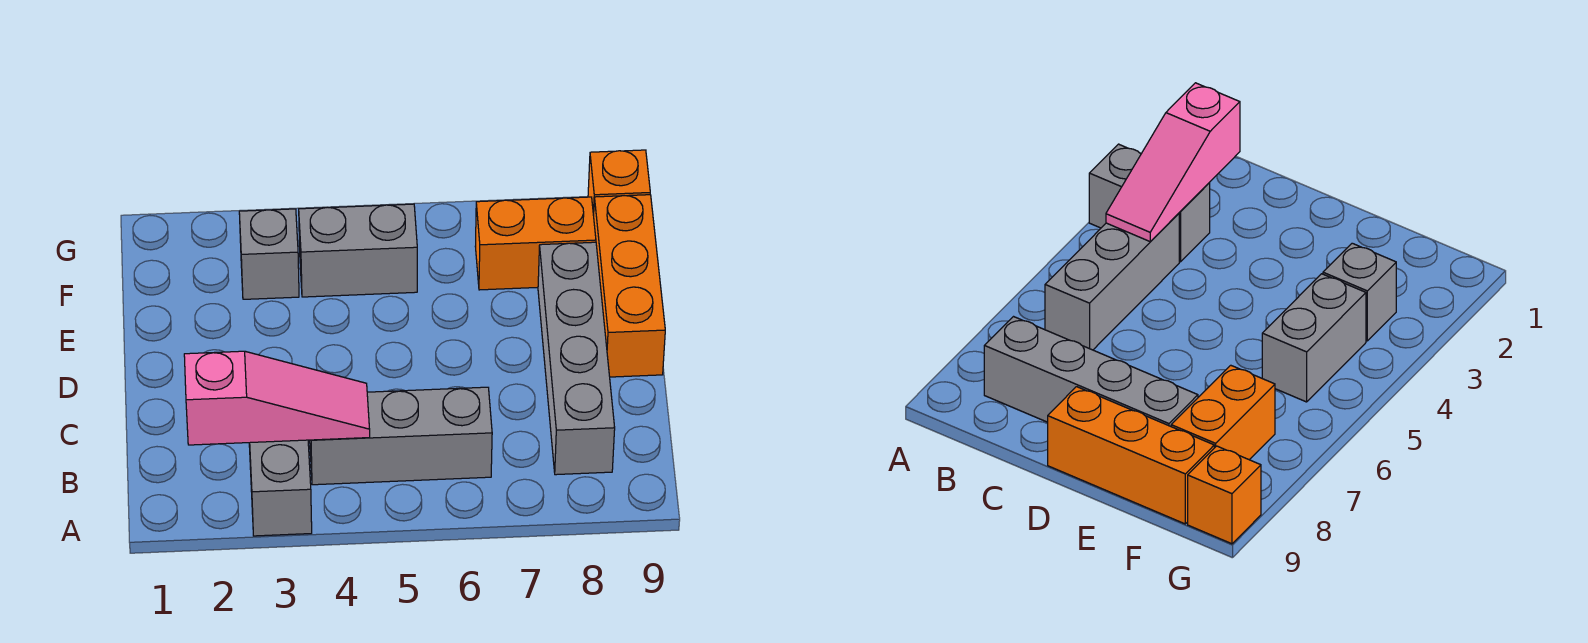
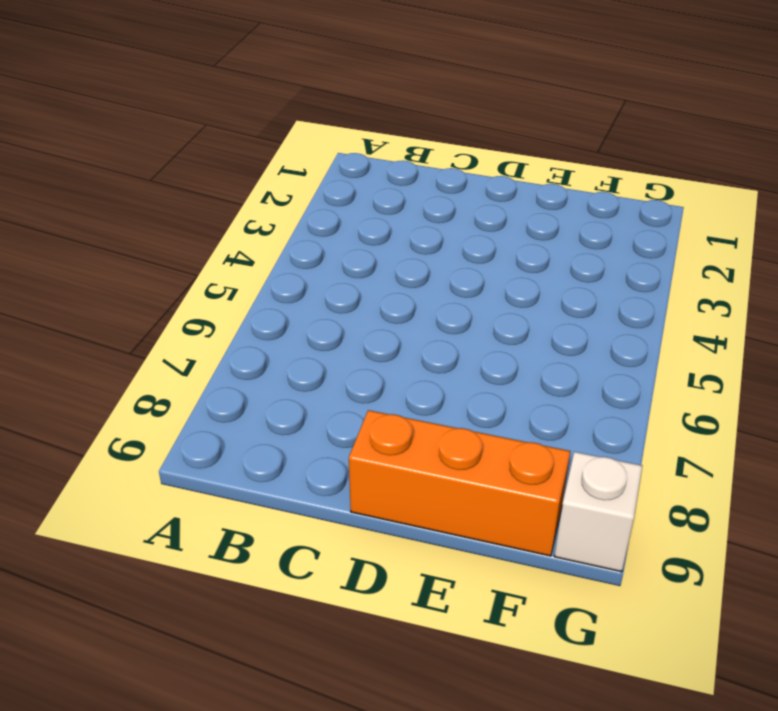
white brick G9 level 1 -> orange brick G9 level 1
none -> grey brick A3:B3 level 1
none -> grey brick B4:B6 level 1

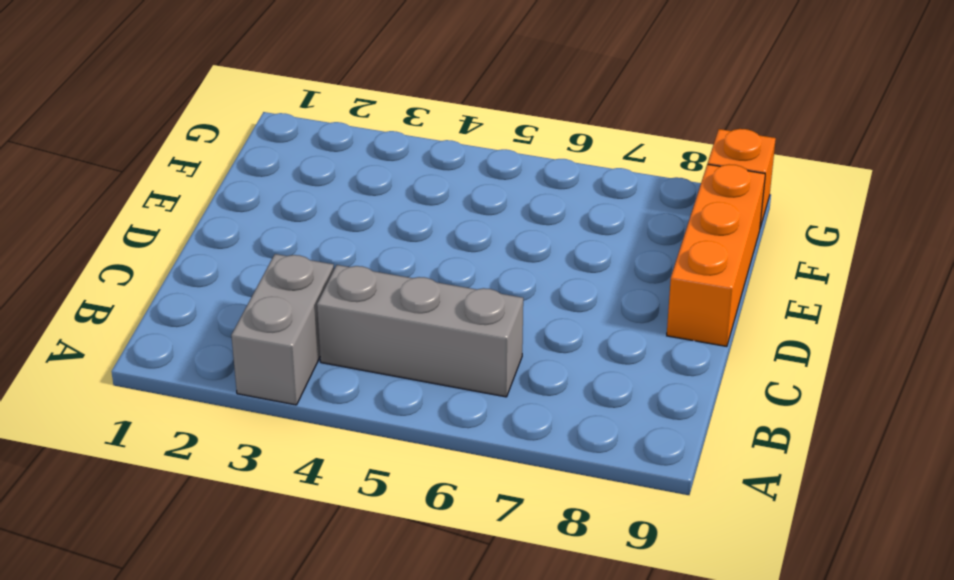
none -> grey brick B8:E8 level 1
none -> grey brick F3 level 1

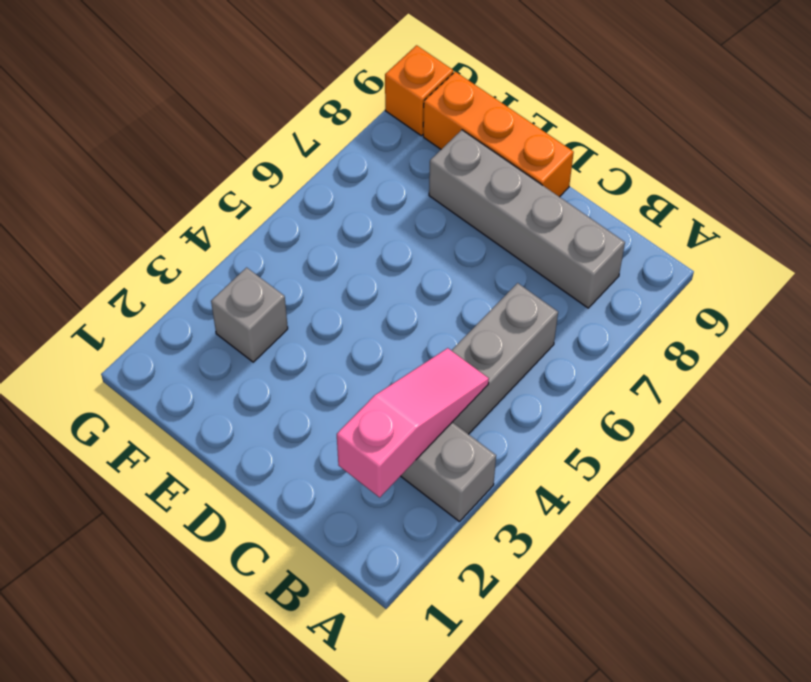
none -> grey brick F4:F5 level 1
none -> orange brick F7:F8 level 1

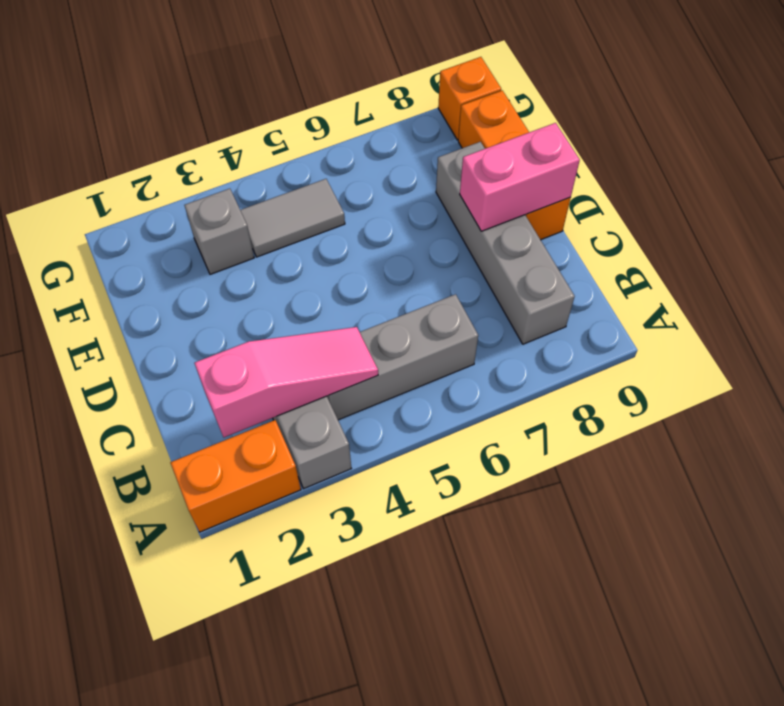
orange brick A1:A2 level 1 -> orange brick F7:F8 level 1
pink brick D8:D9 level 2 -> none
grey tile F4:F5 level 1 -> grey brick F4:F5 level 1

